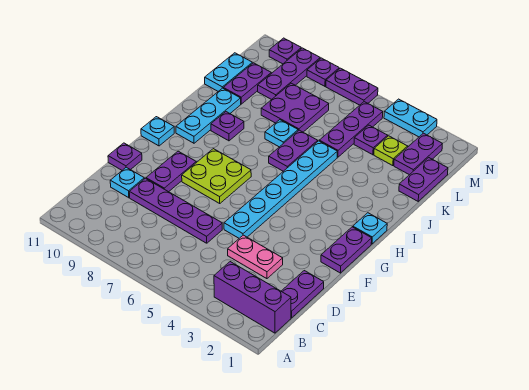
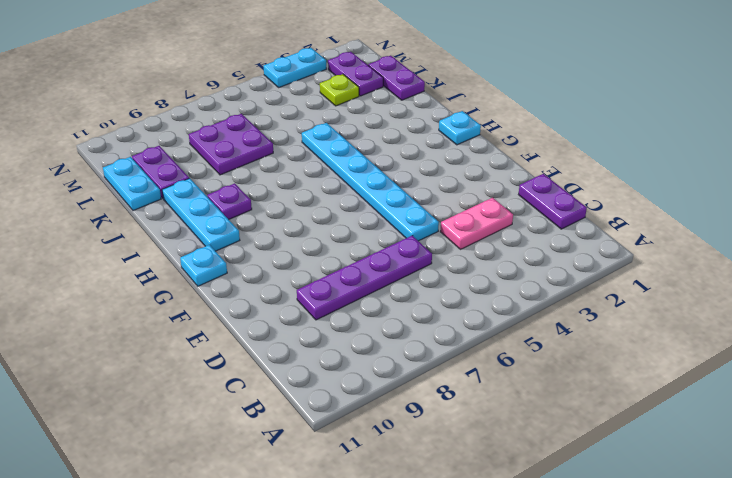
none -> purple brick B1:B3 level 1
none -> cyan plate D10 level 1
none -> purple plate E9:F9 level 1

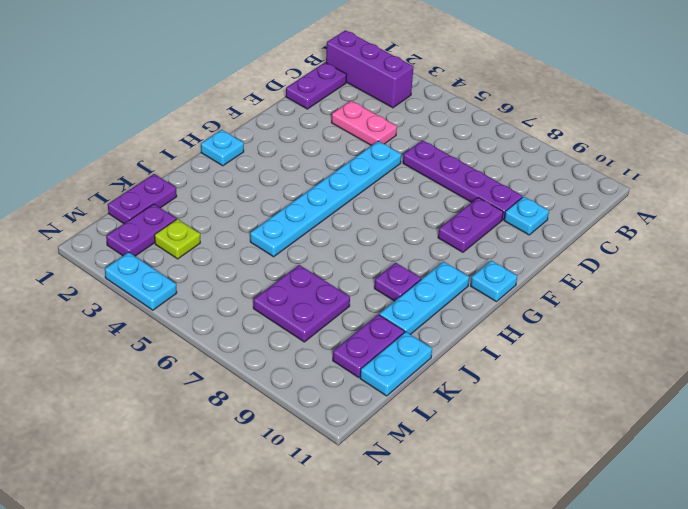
none -> purple plate E11 level 1
none -> purple plate F1:G1 level 1
none -> lime plate F7:G8 level 1

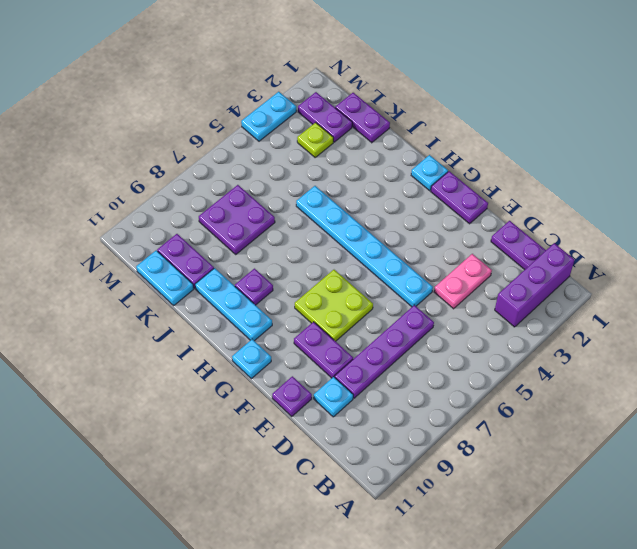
none -> purple plate I6:J6 level 1
none -> cyan plate J7 level 1
none -> purple plate K5:M5 level 1

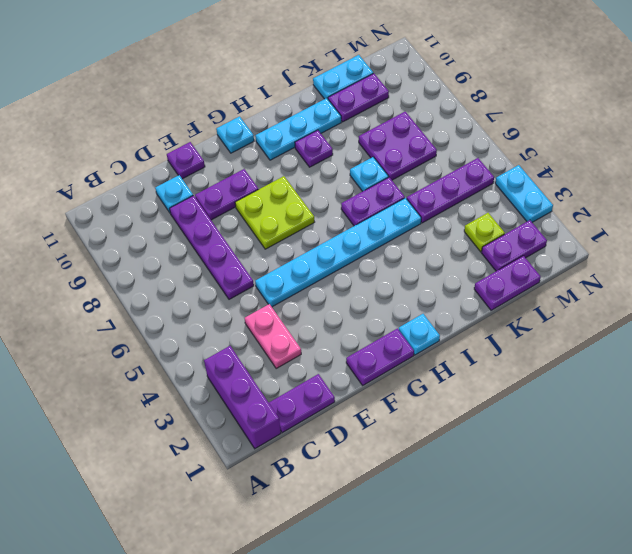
none -> purple plate L4 level 1
none -> purple plate L9:N9 level 1
none -> purple plate N6:N7 level 1

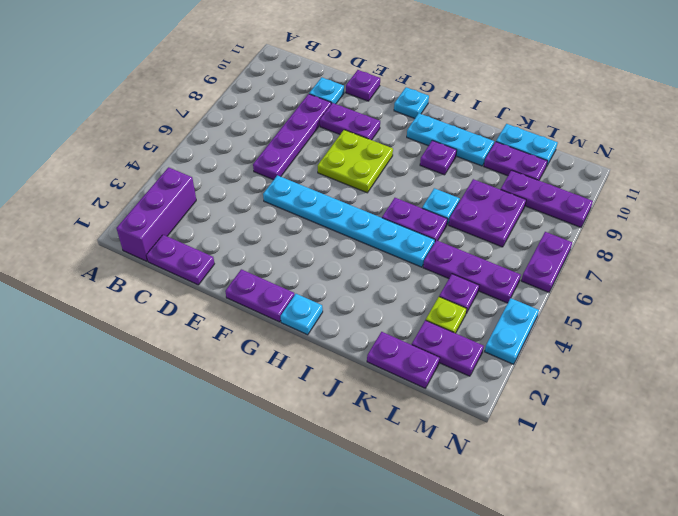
none -> pink plate D3:D4 level 1
none -> purple plate N8 level 1
none -> purple plate N10 level 1

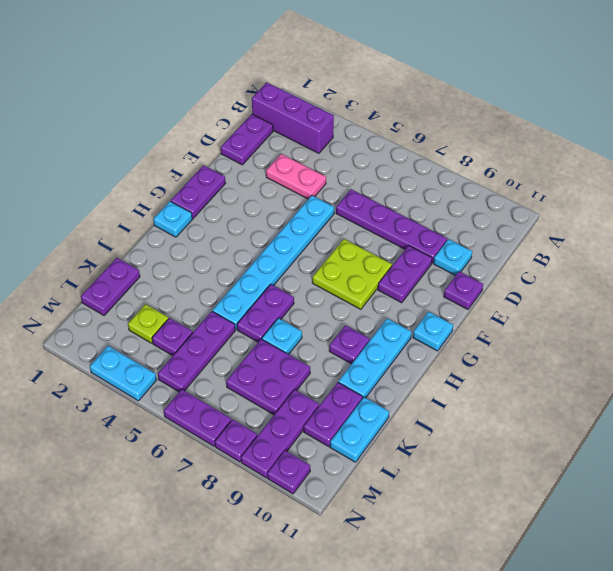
none -> purple plate L2:M2 level 1

